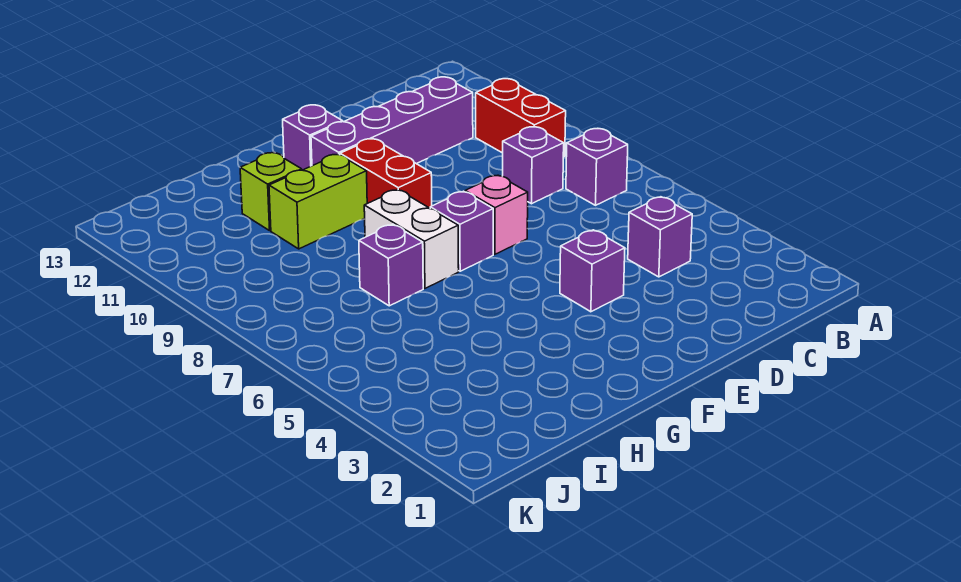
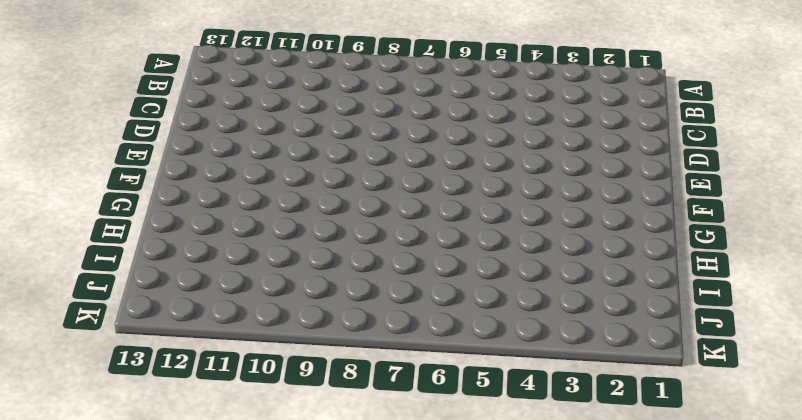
none -> purple brick B7 level 1
none -> red brick B9:B10 level 1
none -> purple brick C4 level 1

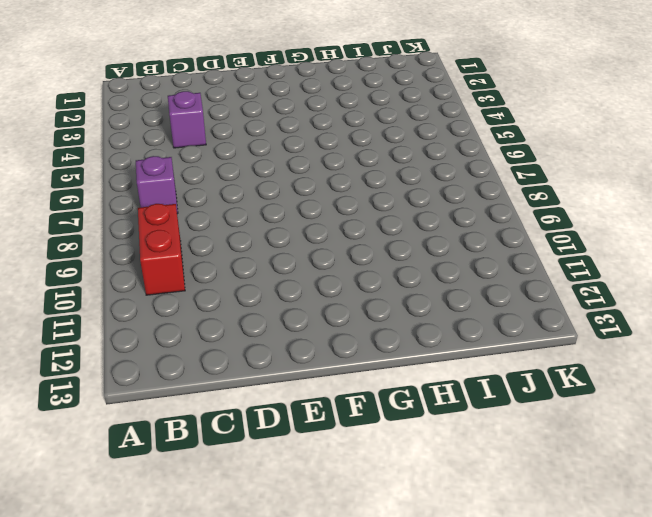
none -> purple brick C8 level 1
none -> purple brick C11:F11 level 1
none -> purple brick E4 level 1

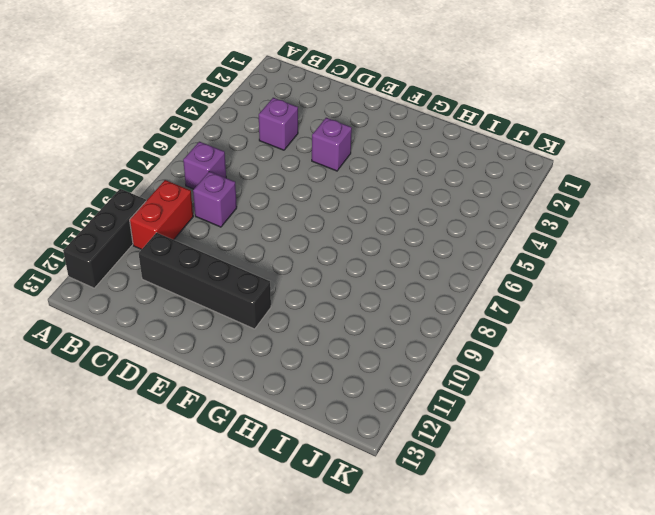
black brick A10:A12 level 1 -> none
black brick C11:F11 level 1 -> purple brick C11:F11 level 1
none -> pink brick E7 level 1
none -> purple brick F7 level 1
none -> red brick F9:F10 level 1

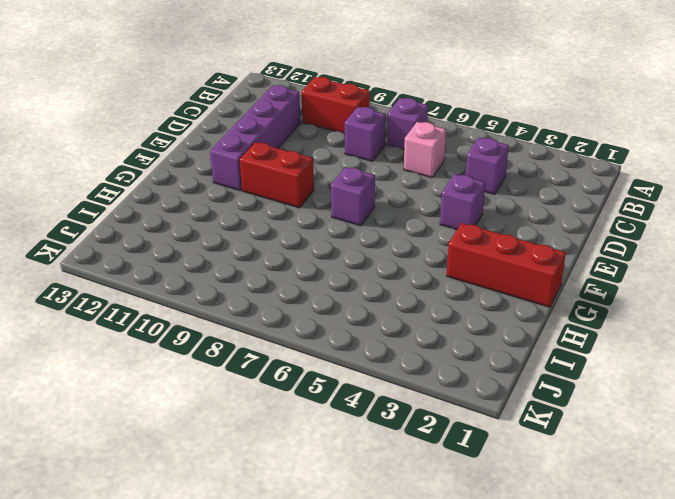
pink brick C6 level 1 -> pink brick E7 level 1
red brick G1:G3 level 1 -> none
none -> purple brick F12 level 1
none -> white brick G7:G8 level 1
none -> lime brick G10:H10 level 1

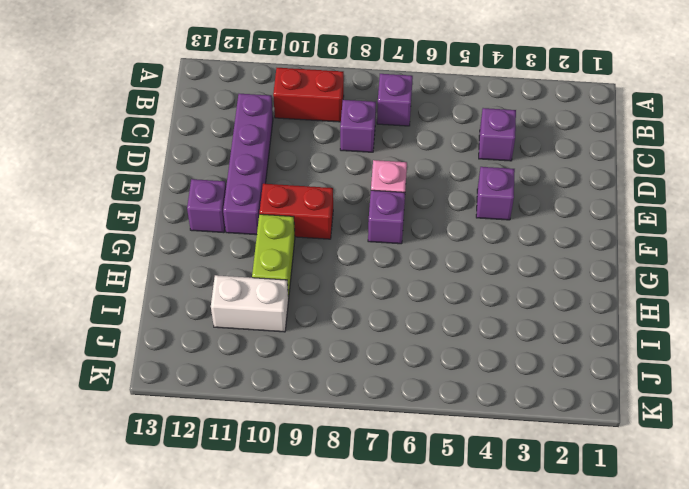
white brick I10:I11 level 1 -> white brick G7:G8 level 1
none -> purple brick H7 level 1
none -> lime brick H11 level 1

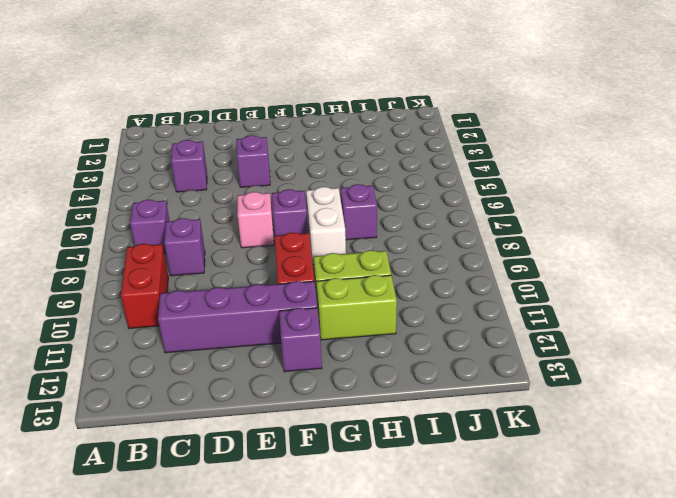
lime brick G11:H11 level 1 -> lime brick H11 level 1

